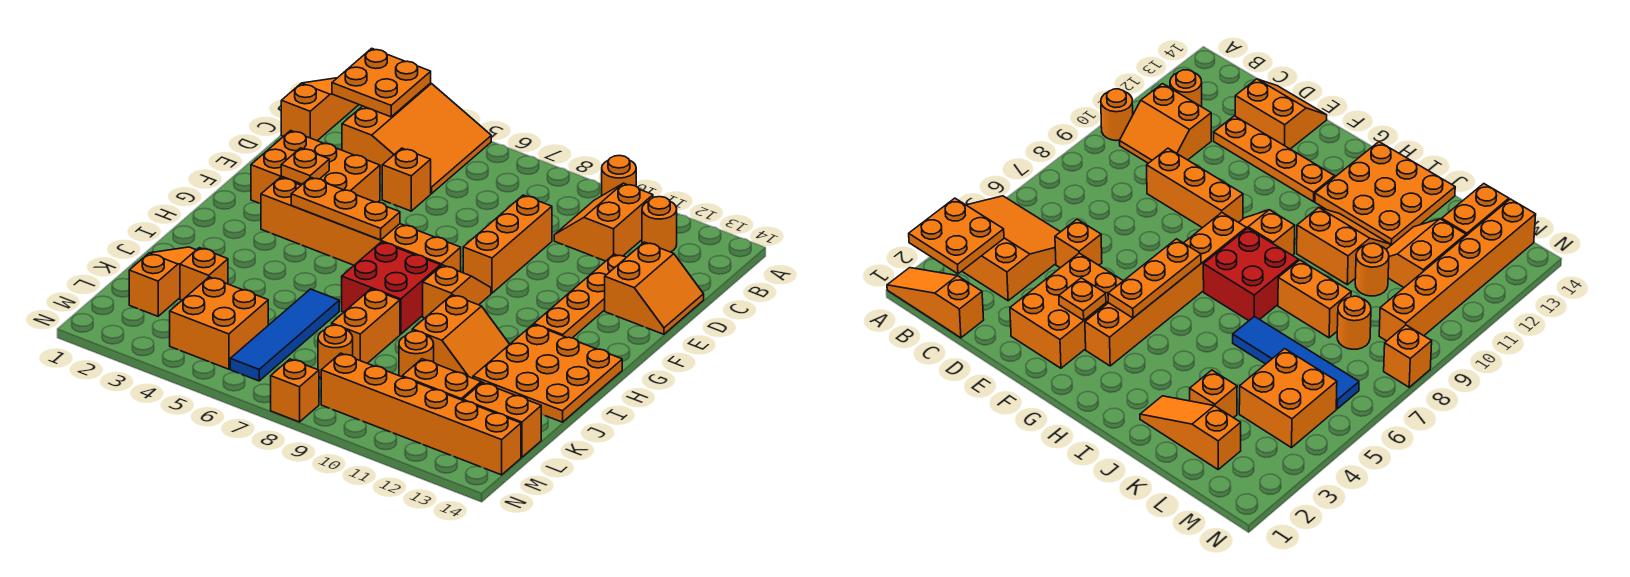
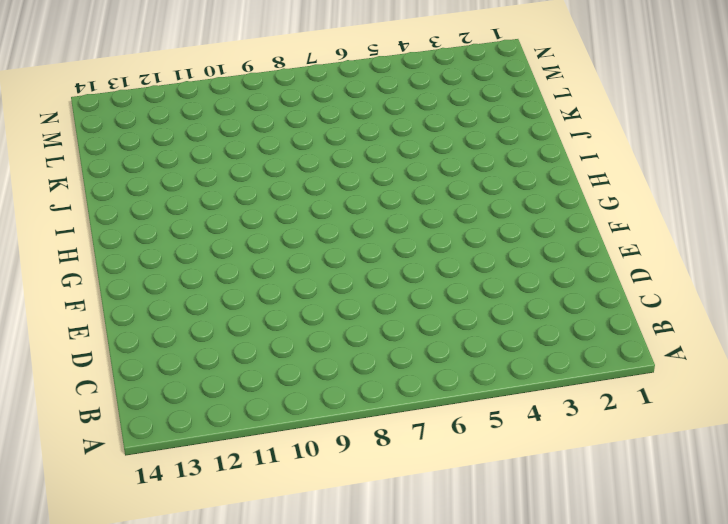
none -> orange slope A1:C1 level 1 top C
none -> orange slope A3:C5 level 1 top 3
none -> orange round brick A10 level 1

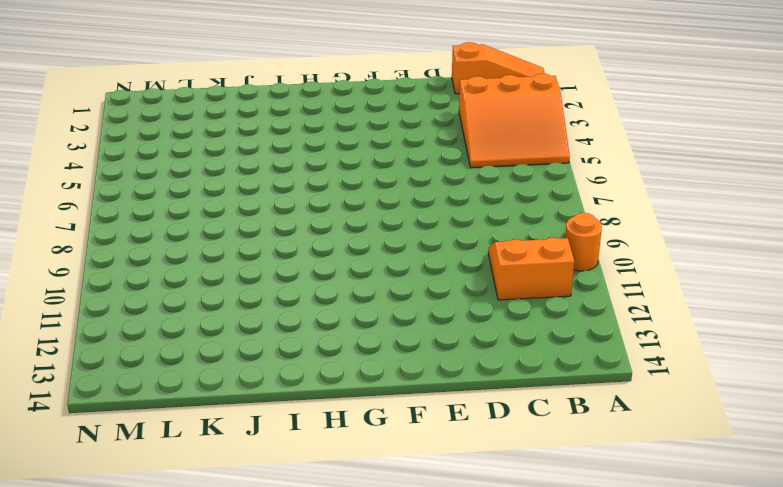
none -> orange round brick B12 level 1
none -> orange brick D5 level 1
none -> orange brick D9:F9 level 1

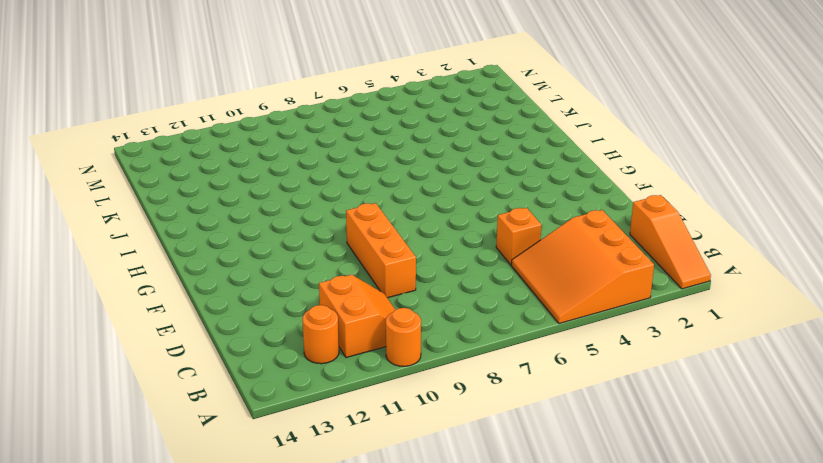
none -> orange plate D12:G12 level 1
none -> orange slope D13:E14 level 1 top 13
none -> orange brick E2:F4 level 1

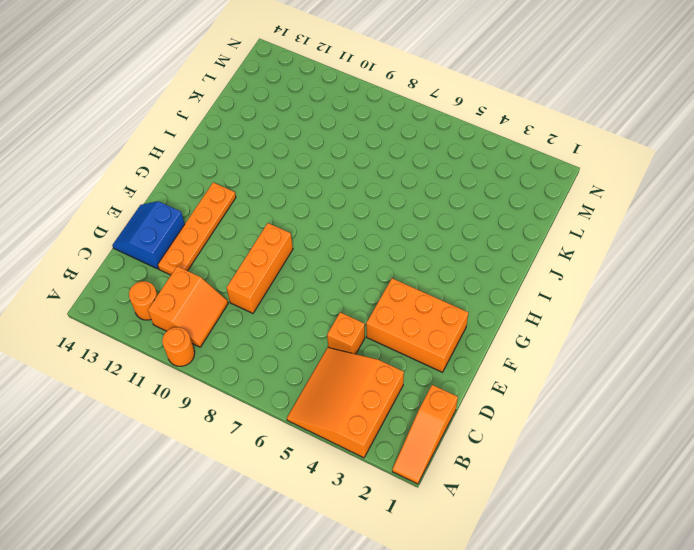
blue slope D13:E14 level 1 top 13 -> orange slope D13:E14 level 1 top 13
none -> orange brick G3:G8 level 1
none -> orange slope G9:H9 level 1 top H
none -> red brick H7:I8 level 1

